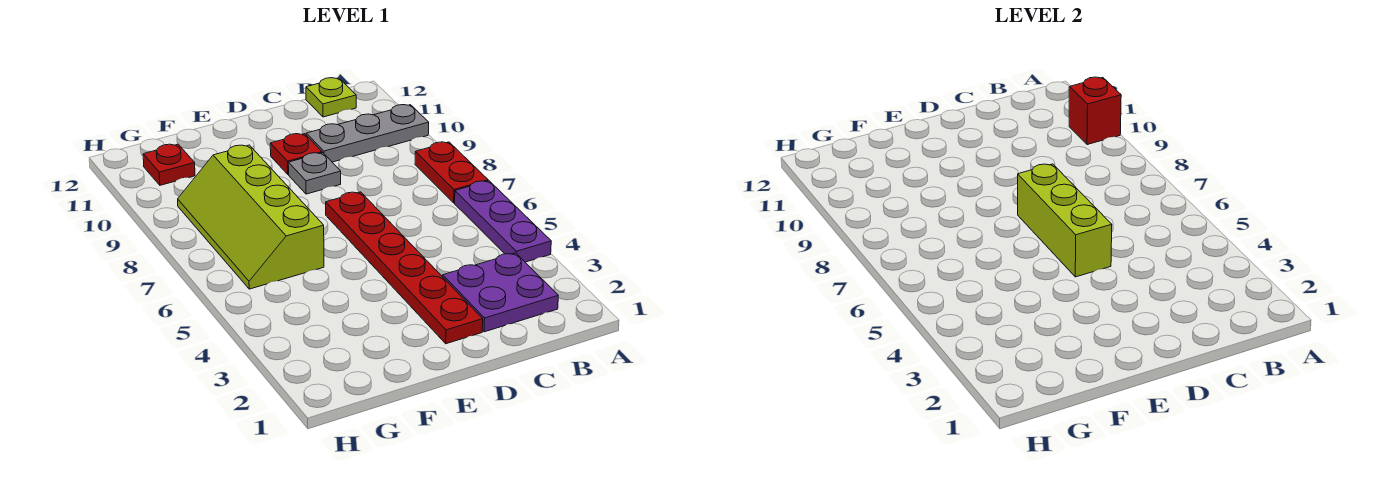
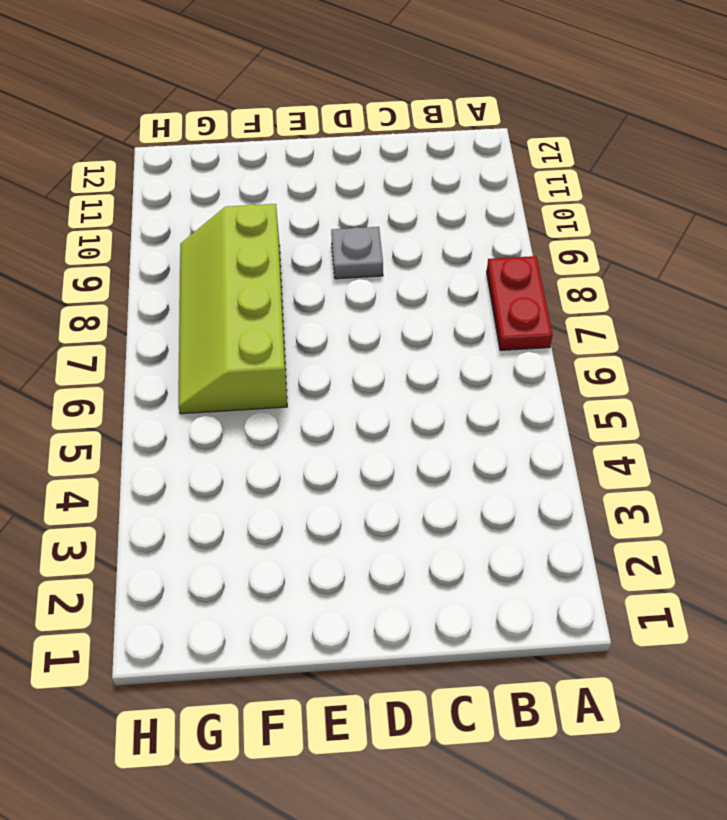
none -> purple plate A4:A6 level 1
none -> grey plate A10:C10 level 1
none -> purple plate B2:C3 level 1

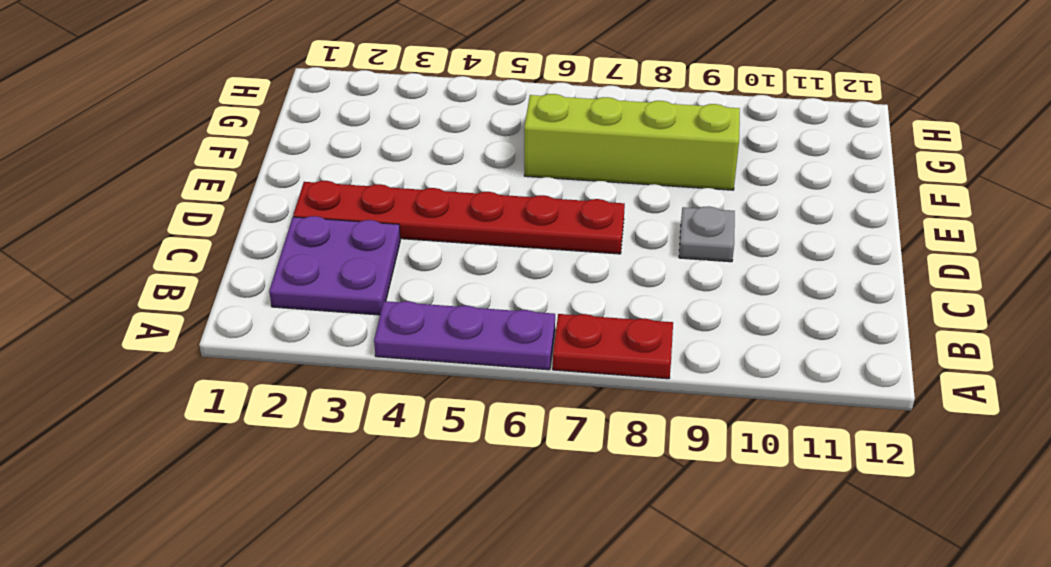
none -> grey plate A10:C10 level 1
none -> lime plate B12 level 1
none -> red plate D10 level 1

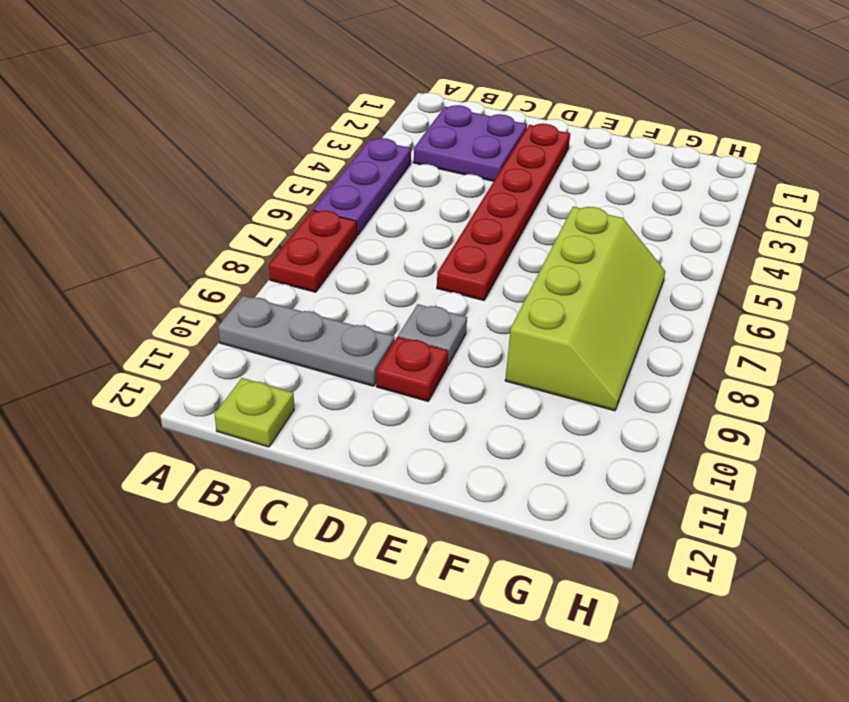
none -> red plate G11 level 1
none -> red brick A10 level 2
none -> lime brick D5:D7 level 2

